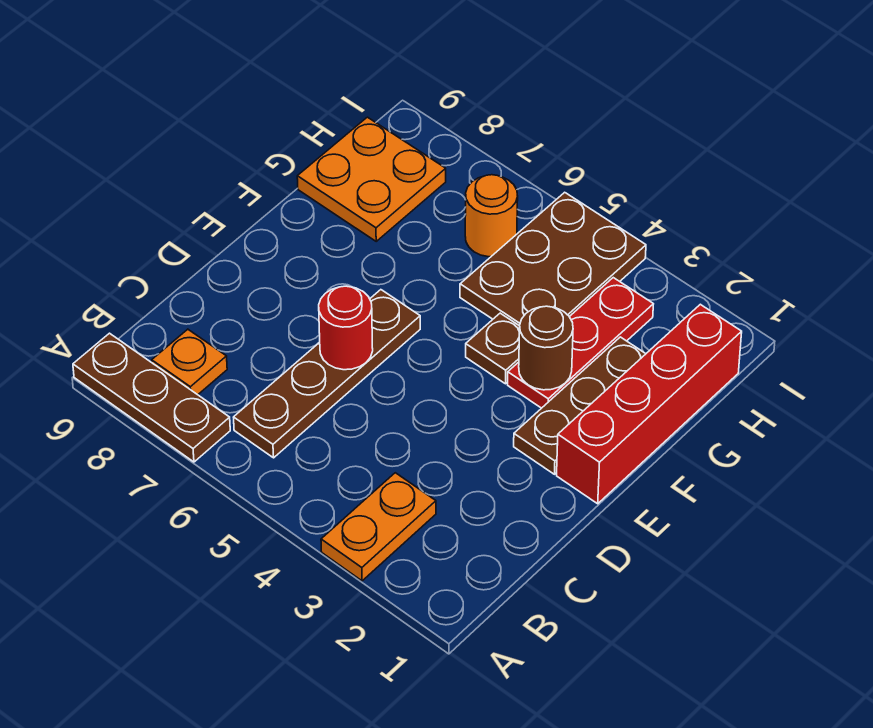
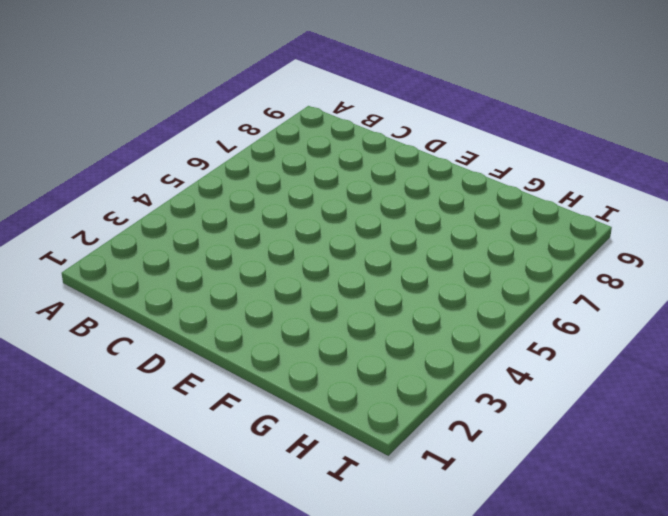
none -> orange plate A3:B3 level 1
none -> brown plate A7:A9 level 1
none -> brown plate B6:E6 level 1

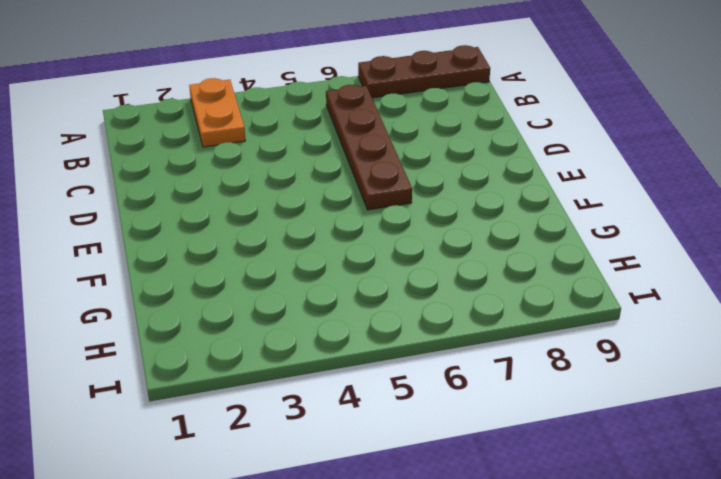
none -> orange plate B8 level 1
none -> red brick E1:H1 level 1
none -> brown plate E2:G2 level 1

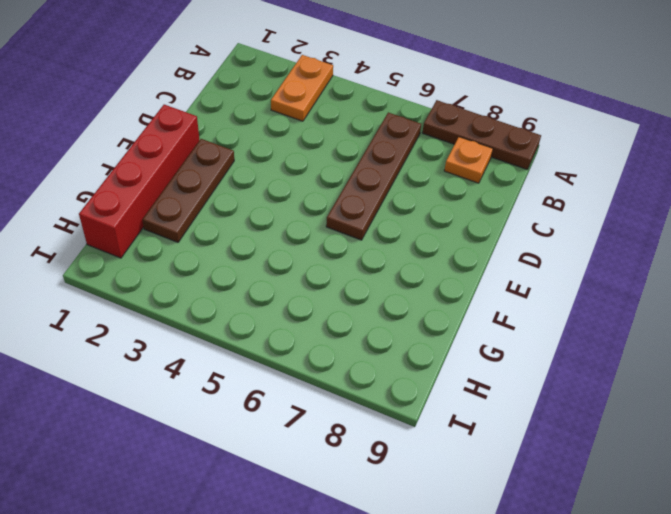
none -> red plate F3:H3 level 1
none -> brown plate F4 level 1
none -> brown plate G4:I5 level 1

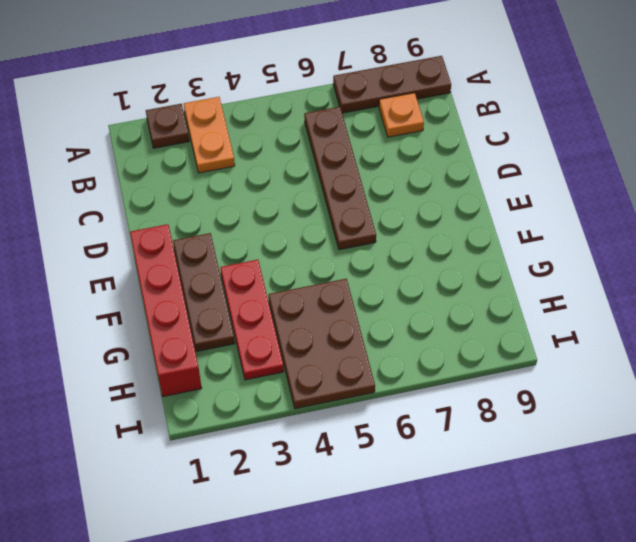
brown plate A2 level 1 -> brown plate F4 level 1
none -> orange plate G8:H9 level 1
none -> orange round brick H6 level 1
none -> red round brick D6 level 2

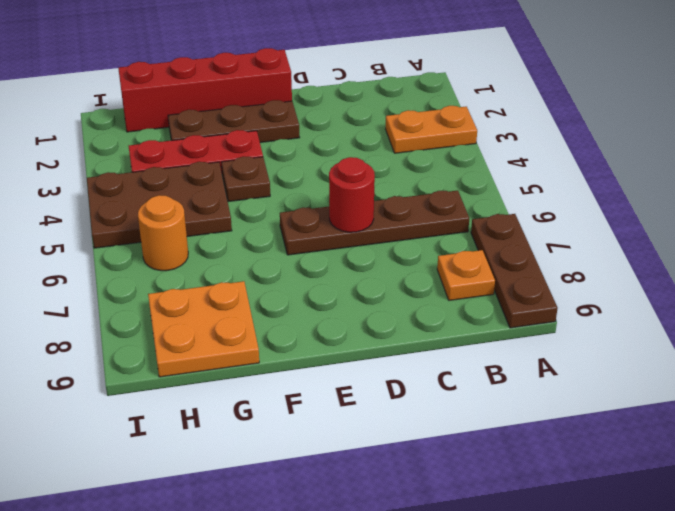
none -> brown round brick F3 level 2

